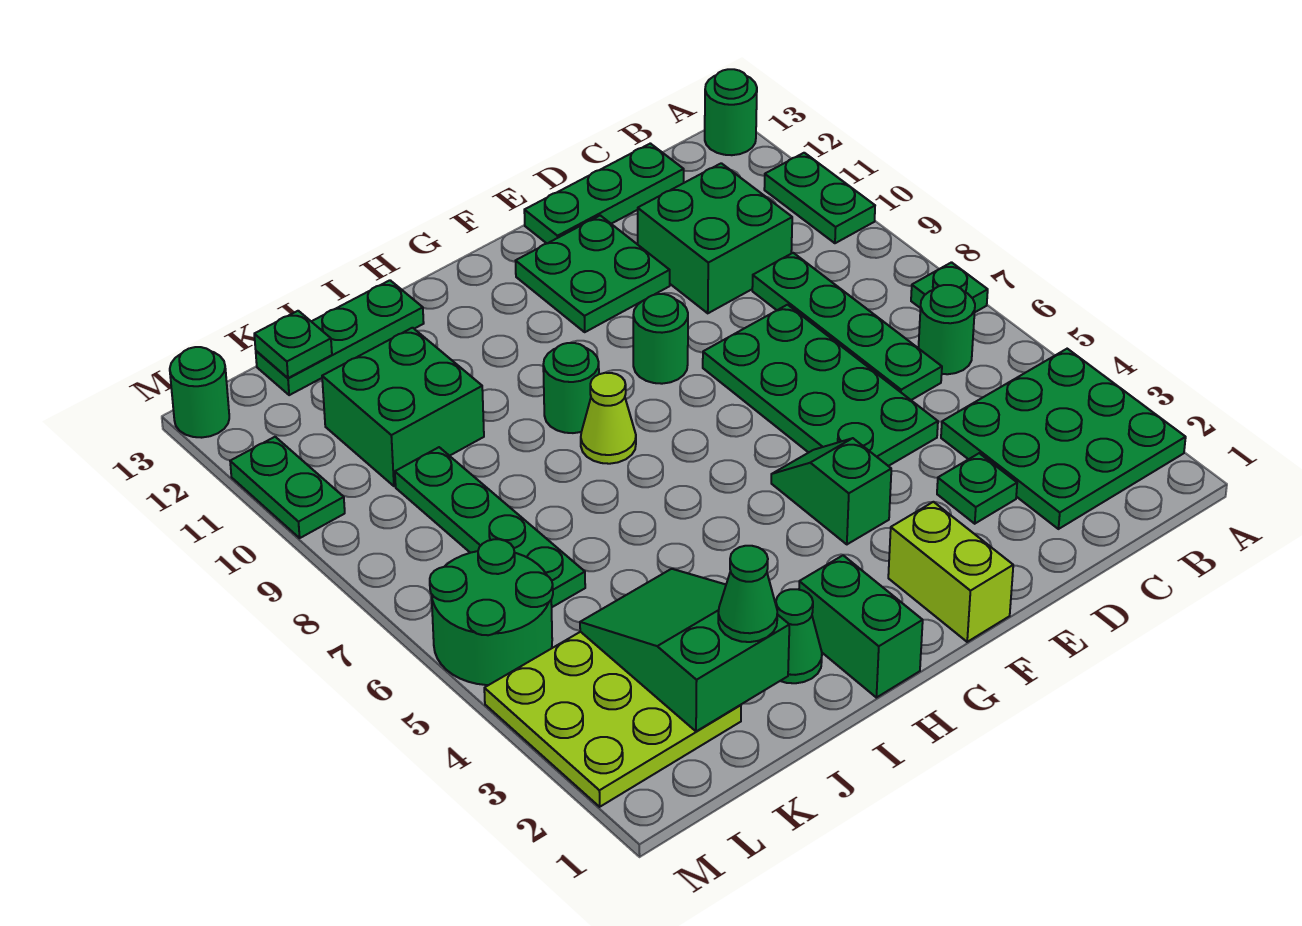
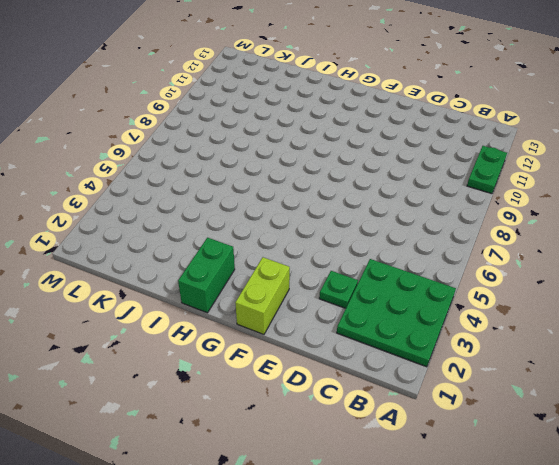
none -> green plate A7 level 1
none -> green round brick A13 level 1
none -> green round brick B6 level 1

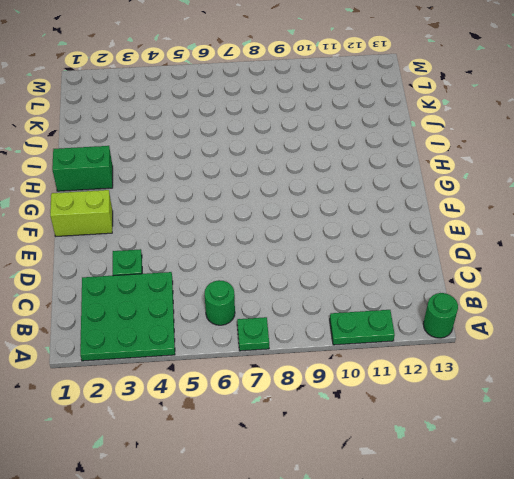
none -> green plate C6:C9 level 1
none -> green brick C10:D11 level 1
none -> green plate C13:E13 level 1

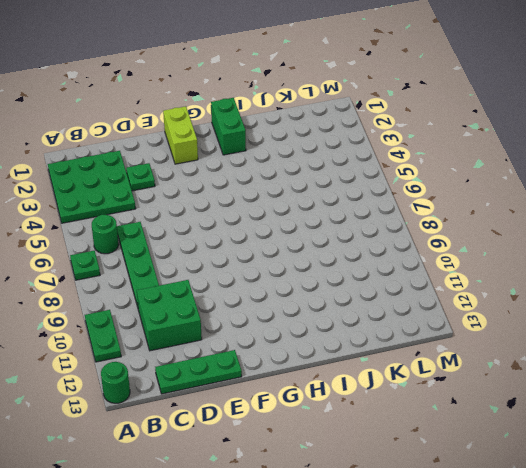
none -> green plate D5:E8 level 1
none -> green plate E11:F12 level 1
none -> green slope F4:F5 level 1 top 4

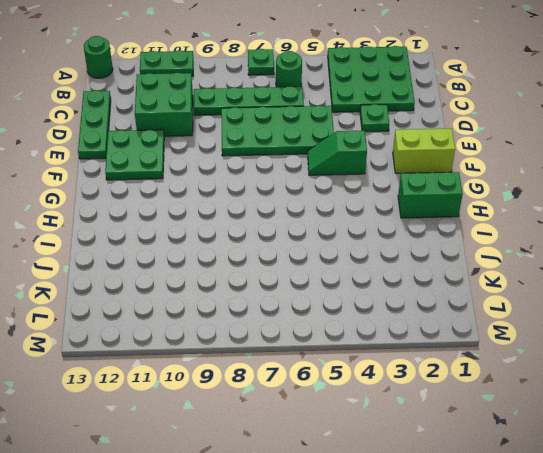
none -> green round brick F9 level 1
none -> lime cone H8 level 1
none -> green round brick H9 level 1

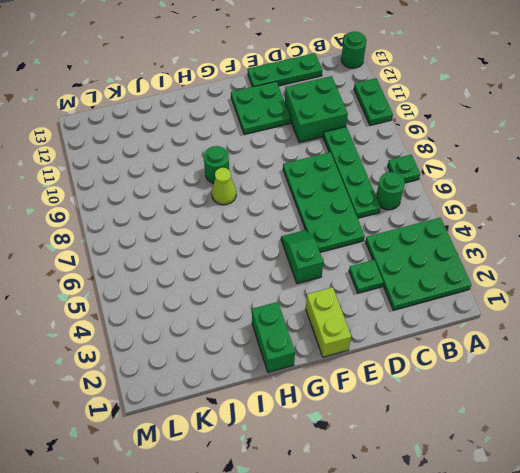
none -> green round brick F9 level 1
none -> green cone I2 level 1
none -> green plate I13:K13 level 1

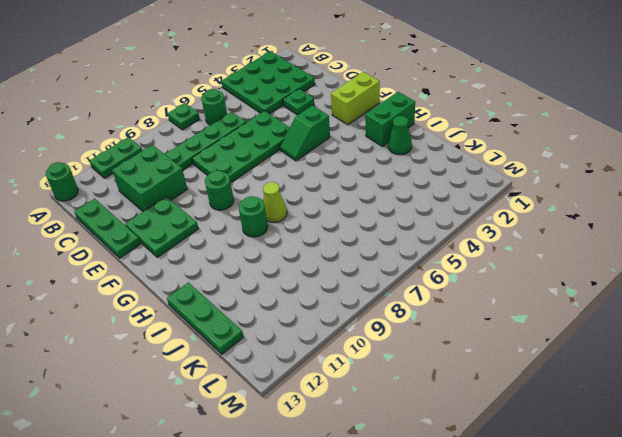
none -> green brick J10:K11 level 1
none -> lime plate K2:M4 level 1
none -> green plate K6:K9 level 1

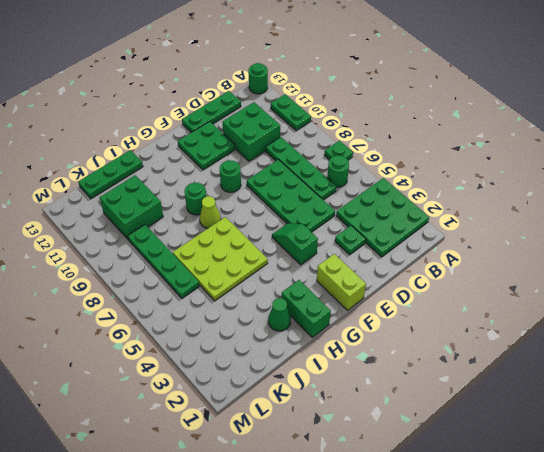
lime plate H5:J7 level 1 -> lime plate K2:M4 level 1
none -> green round brick L5:M6 level 1
none -> green plate M10:M11 level 1
none -> green round brick M13 level 1

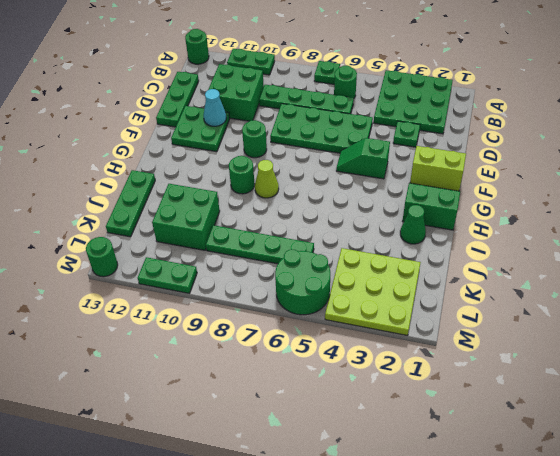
cyan cone E11 level 2 -> none
none -> green slope J2:K4 level 2 top 2
none -> green plate K13 level 2
none -> green cone J2 level 3

